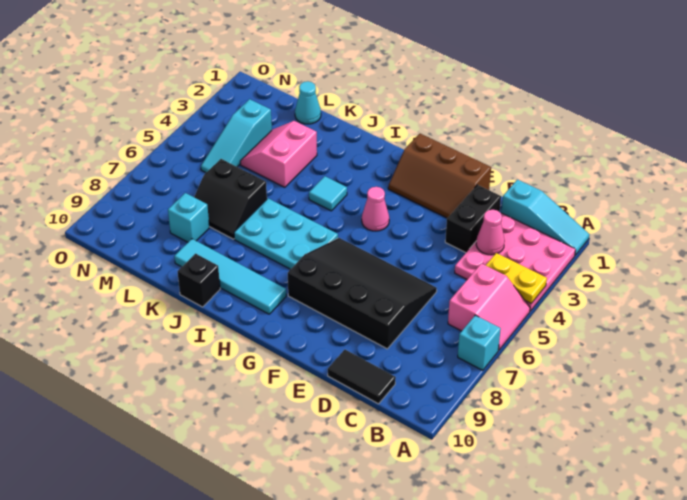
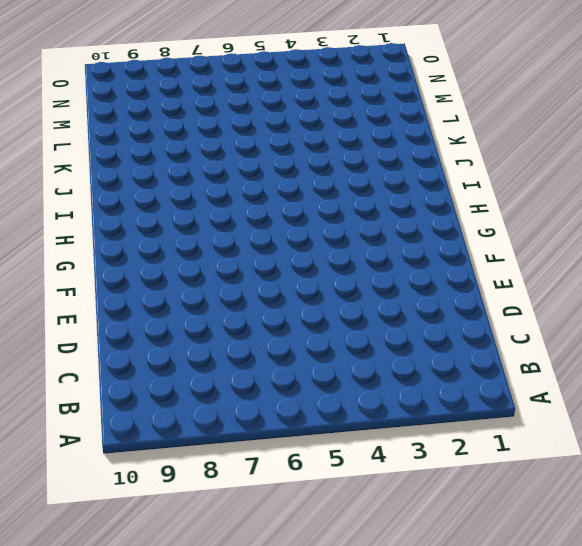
none -> cyan slope A1:C1 level 1 top C
none -> pink plate A2:C4 level 1
none -> pink slope A5:B6 level 1 top B

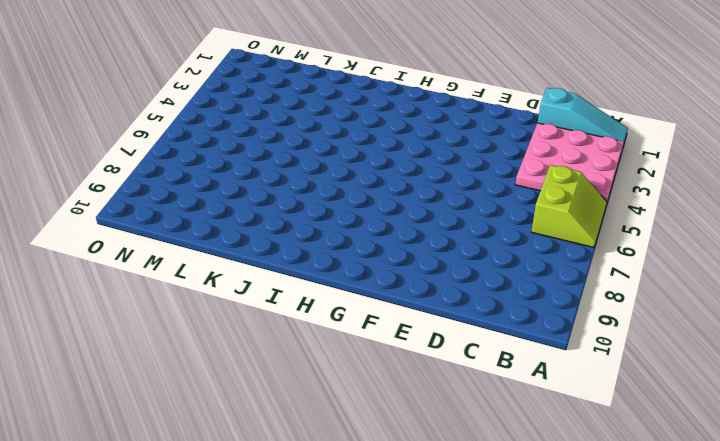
lime slope A5:B6 level 1 top B -> pink slope A5:B6 level 1 top B
none -> cyan brick A7 level 1
none -> black tile C10:D10 level 1
none -> black brick D2:D3 level 1

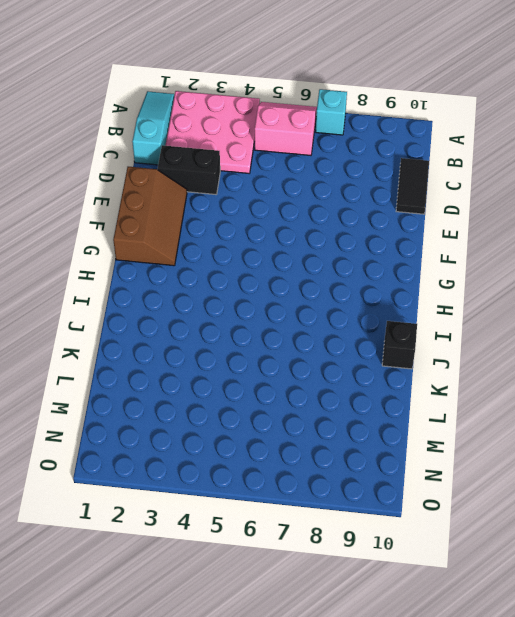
none -> black slope D6:G8 level 1 top 8
none -> pink cone G4 level 1
none -> cyan plate H6:J7 level 1

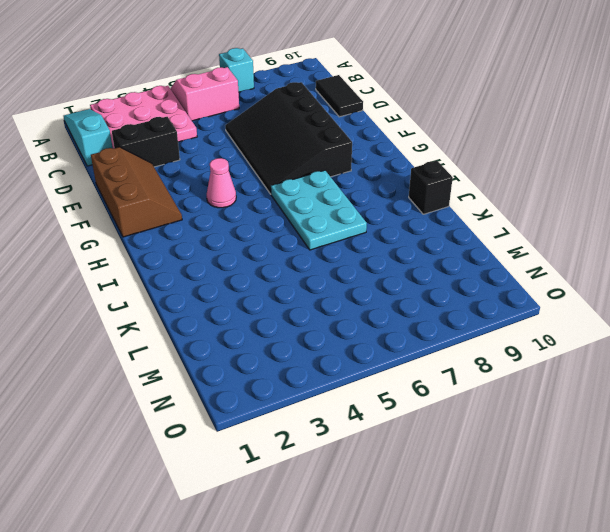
none -> cyan tile H9:K9 level 1
none -> cyan tile I4 level 1
none -> pink slope K3:L4 level 1 top K

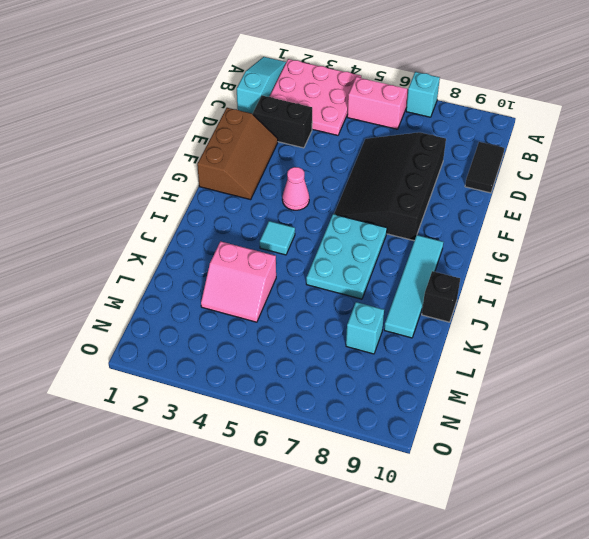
none -> black slope K6:L7 level 1 top 6
none -> cyan cone L1 level 1
none -> cyan slope M3:M5 level 1 top 3

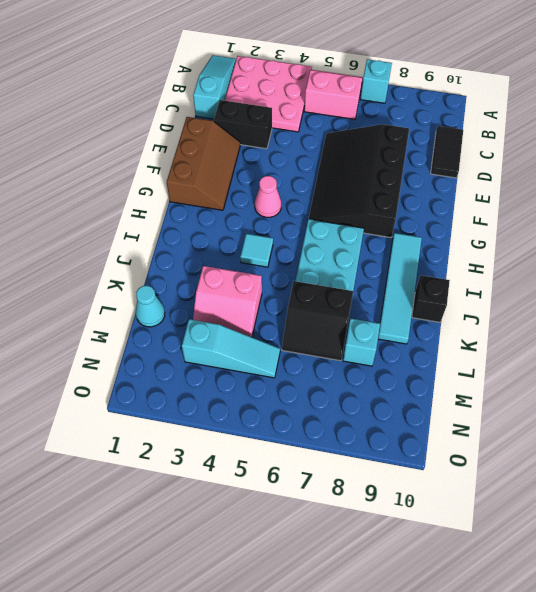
black slope K6:L7 level 1 top K -> black slope K6:L7 level 1 top 6
none -> yellow plate A4:B4 level 2
none -> pink cone C3 level 2

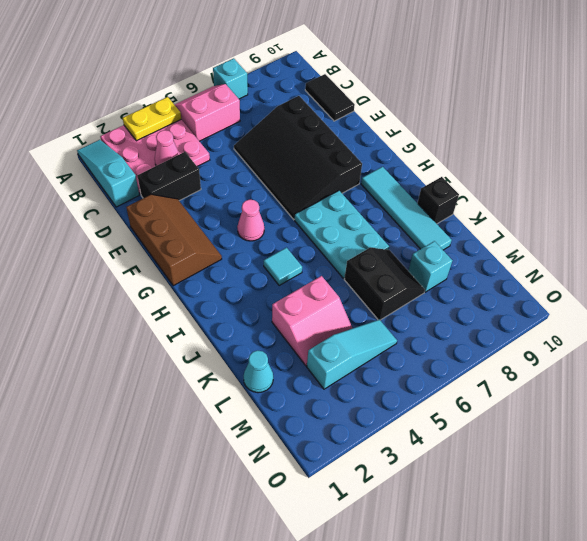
yellow plate A3:A4 level 2 -> yellow plate A4:B4 level 2

